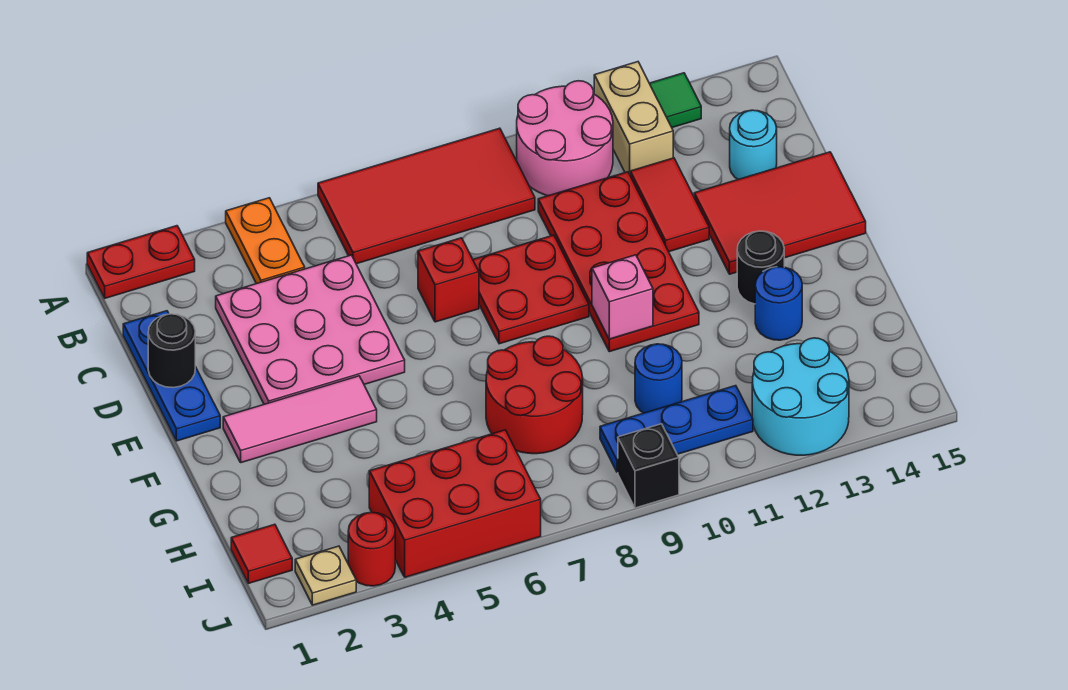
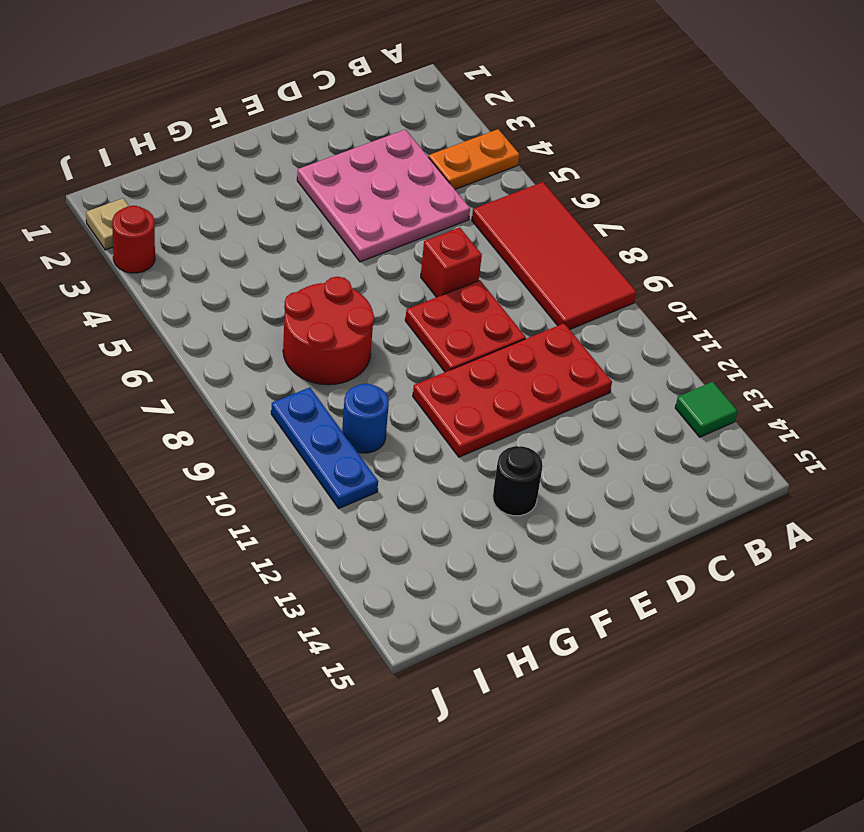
none -> red plate A1:A2 level 1
none -> pink round brick A10:B11 level 1
none -> tan brick A12:B12 level 1

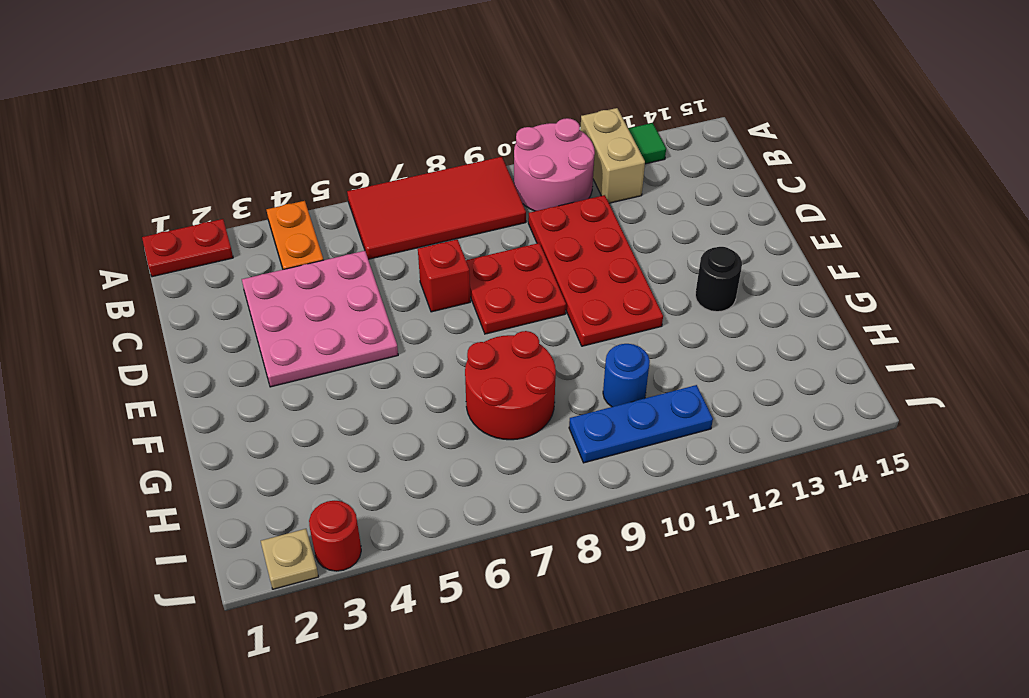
none -> blue plate C1:E1 level 1
none -> red tile C12:D12 level 1
none -> cyan round brick C14 level 1

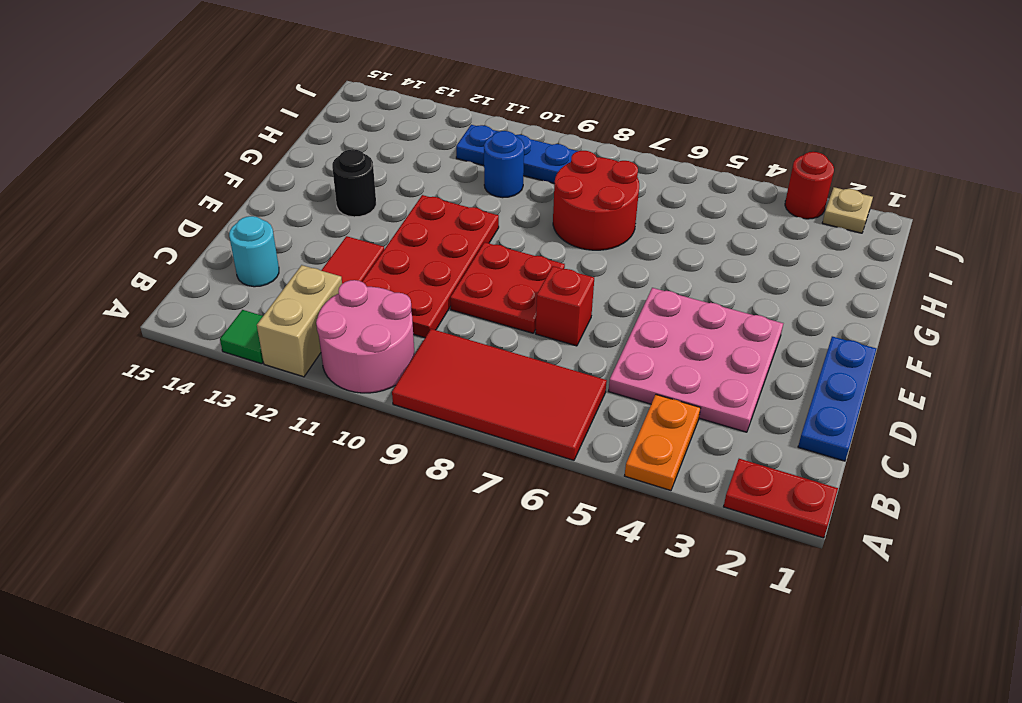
none -> red tile D13:E15 level 1
none -> pink tile F2:F4 level 1
none -> blue round brick G13 level 1

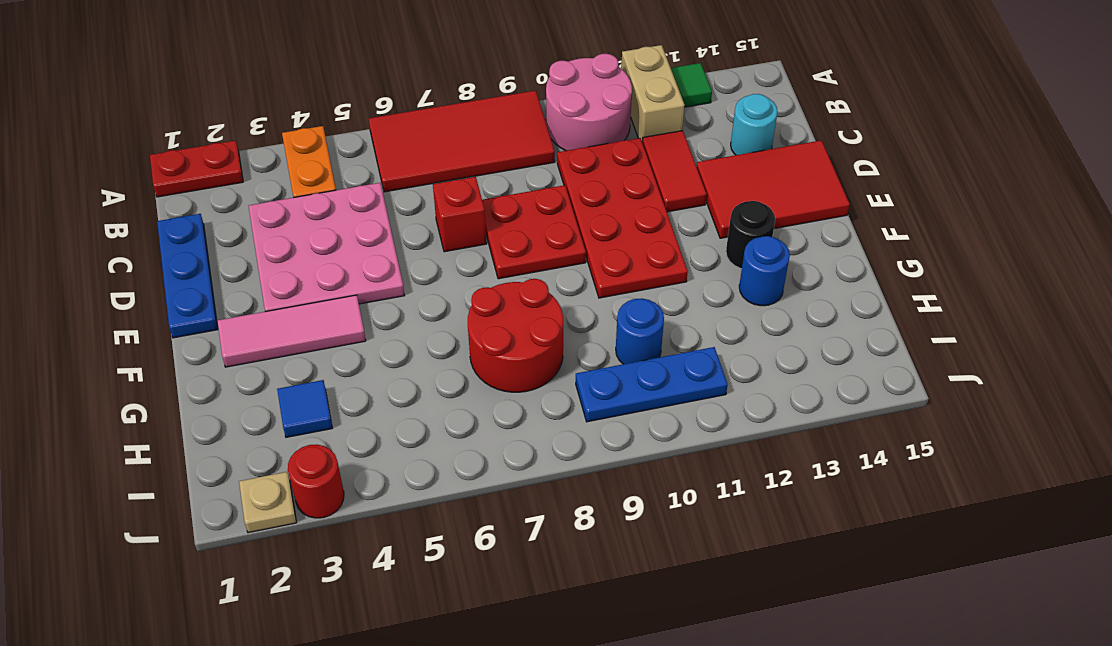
blue tile H3 level 1 -> none
none -> red tile I1 level 1
none -> red brick I4:J6 level 1
none -> cyan round brick I12:J13 level 1

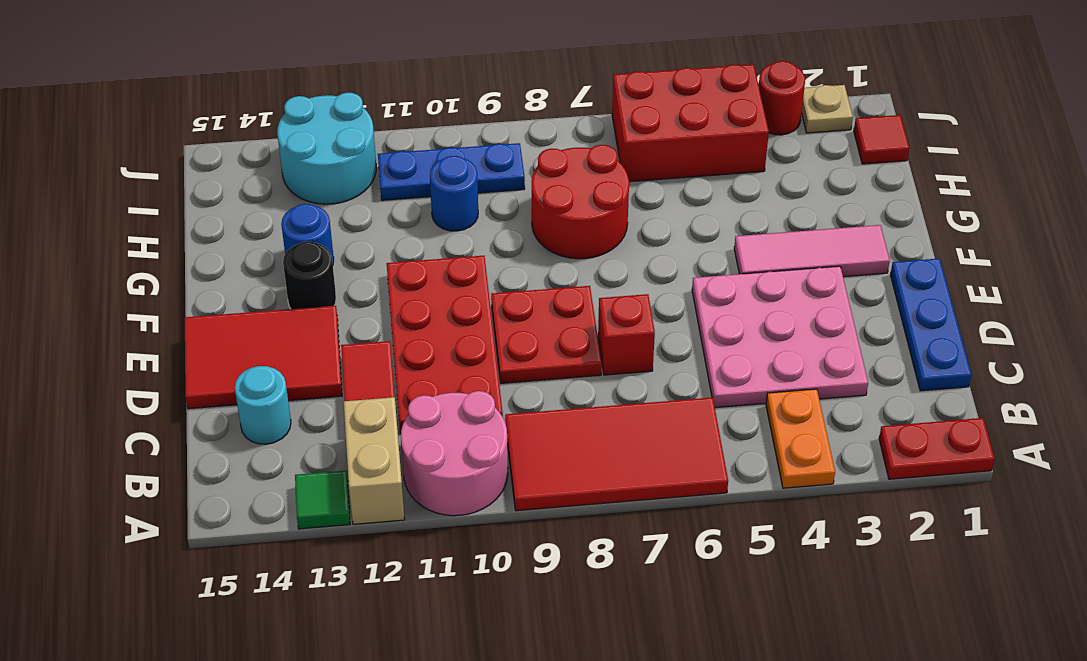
none -> black brick J9 level 1
none -> black round brick D1 level 2
none -> pink brick F10 level 2

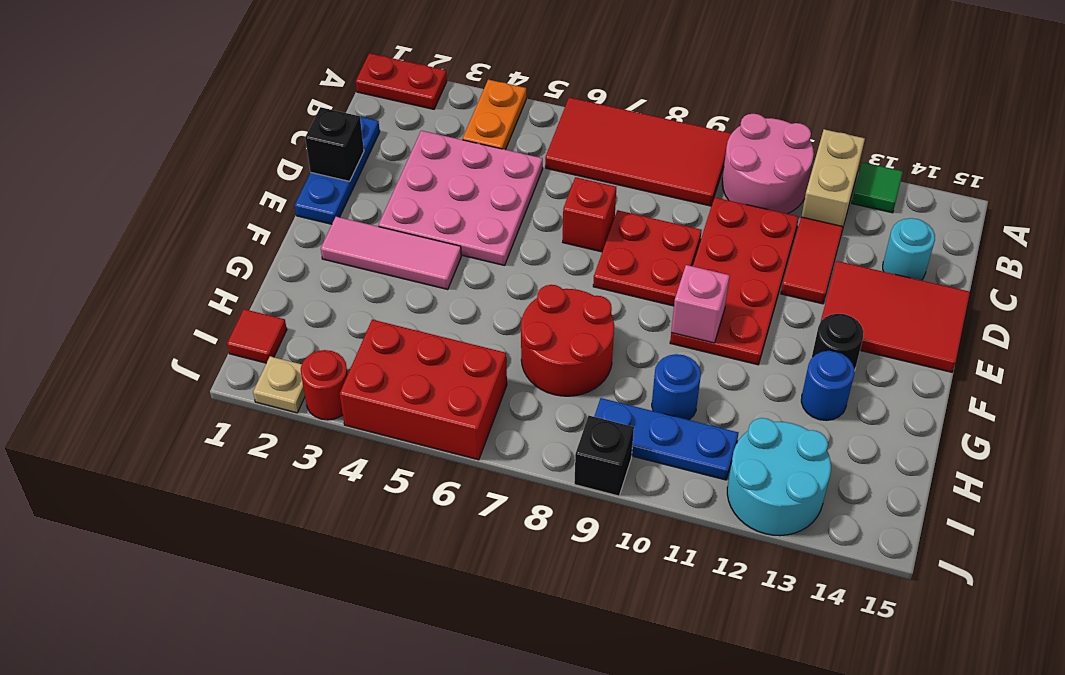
black brick D1 level 2 -> black round brick D1 level 2

